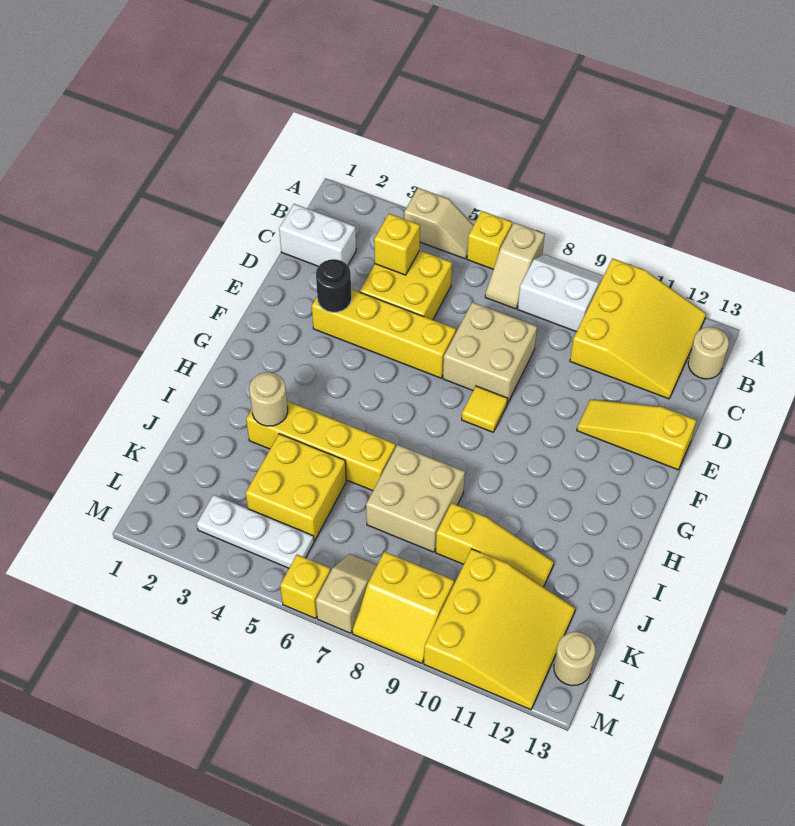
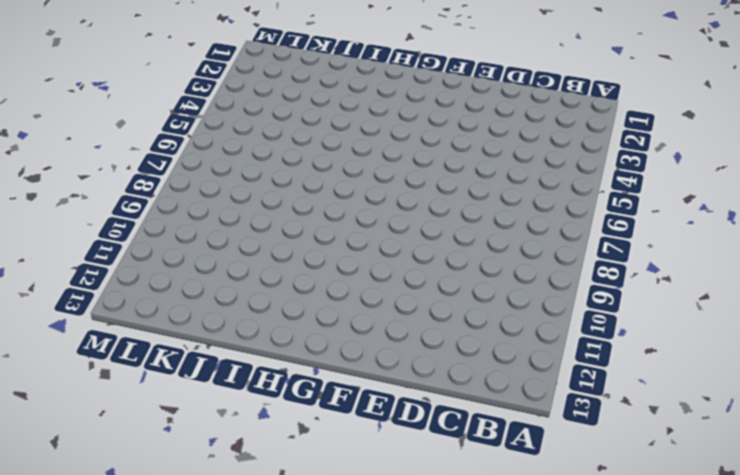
none -> tan slope A4:A5 level 1 top 4
none -> yellow brick A6 level 1
none -> tan slope A7:B7 level 1 top A

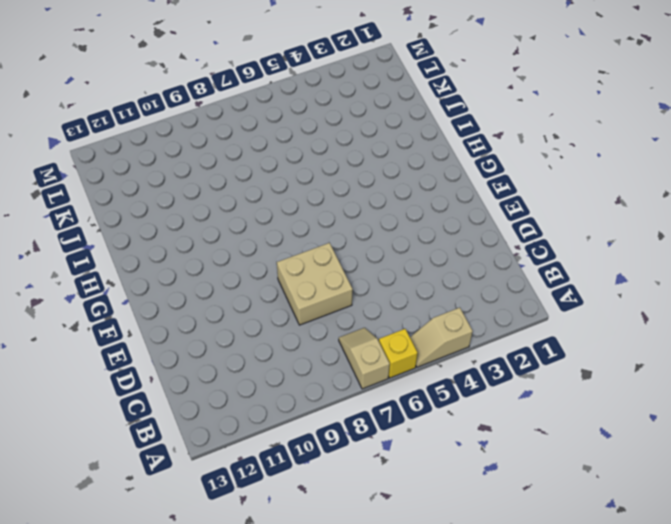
none -> white slope A8:B9 level 1 top B
none -> yellow slope A10:C12 level 1 top 10
none -> tan round brick B13 level 1

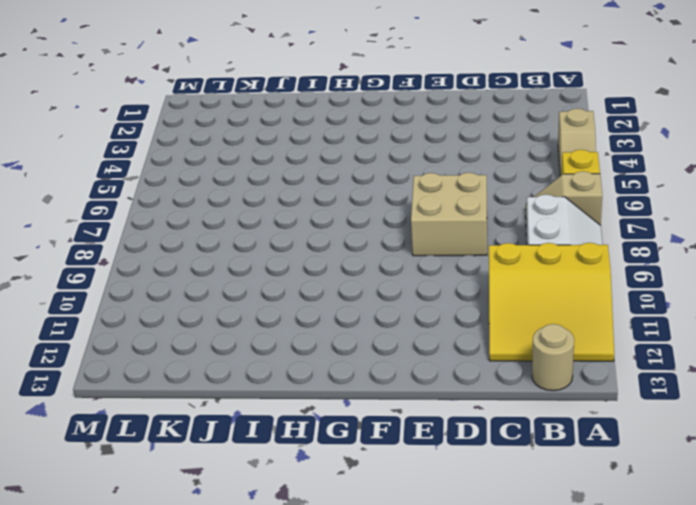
none -> white brick C1:C2 level 1
none -> yellow brick C4:D5 level 1
none -> yellow brick E3:E6 level 1

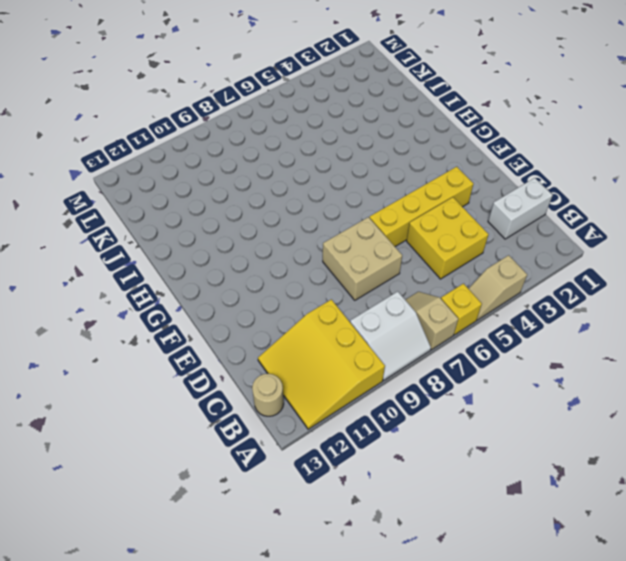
none -> yellow slope E11:E13 level 1 top 13
none -> yellow tile F8 level 1
none -> yellow brick I3:I6 level 1

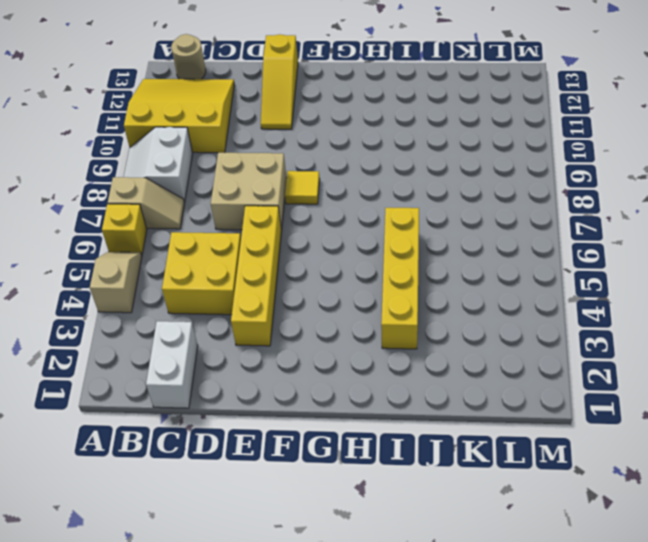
none -> tan brick I7:J8 level 1
none -> yellow brick J4:K5 level 1
none -> yellow slope J9:J11 level 1 top 9

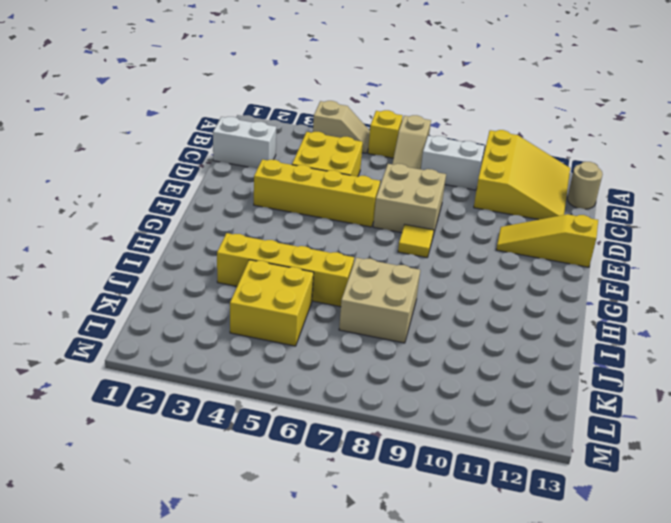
none -> yellow slope J9:J11 level 1 top 9
none -> yellow slope K10:M12 level 1 top 10
none -> white plate L3:L5 level 1

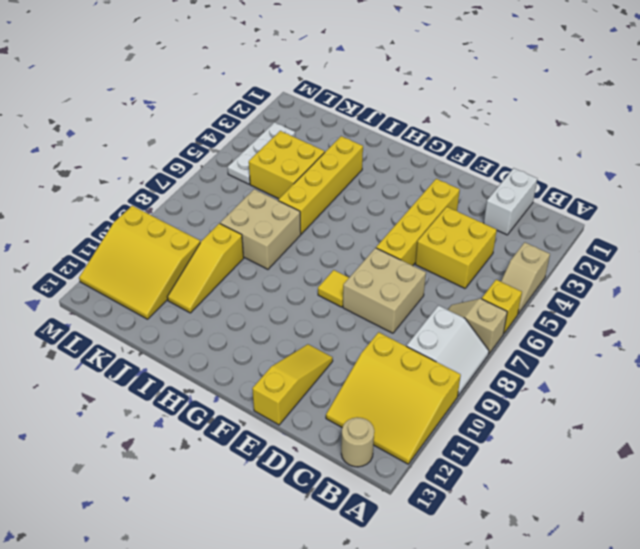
none -> tan slope L7:M7 level 1 top M
none -> yellow slope L8:M9 level 1 top L
none -> tan round brick L13 level 1

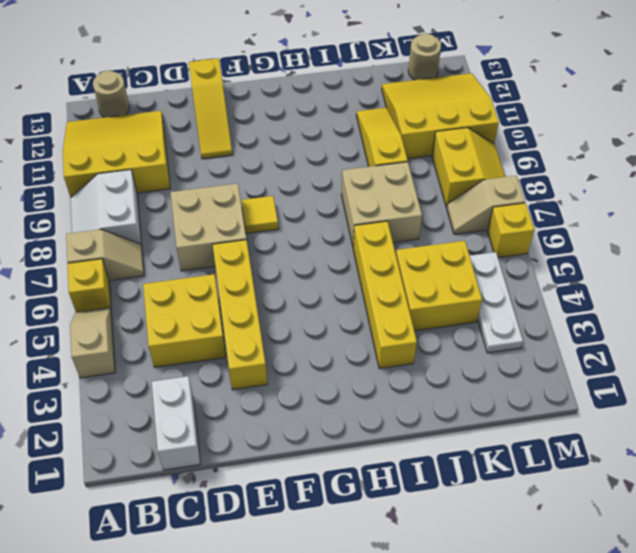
none -> yellow brick C4 level 2
none -> black round brick E3 level 2
none -> tan round brick I3 level 2

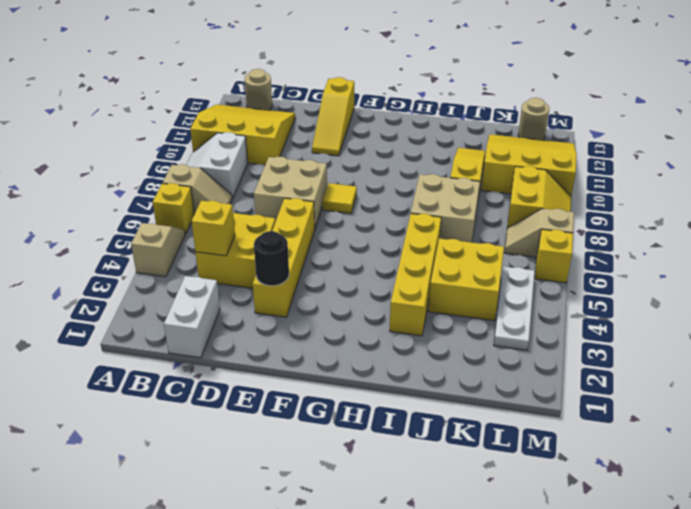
none -> tan round brick I3 level 2

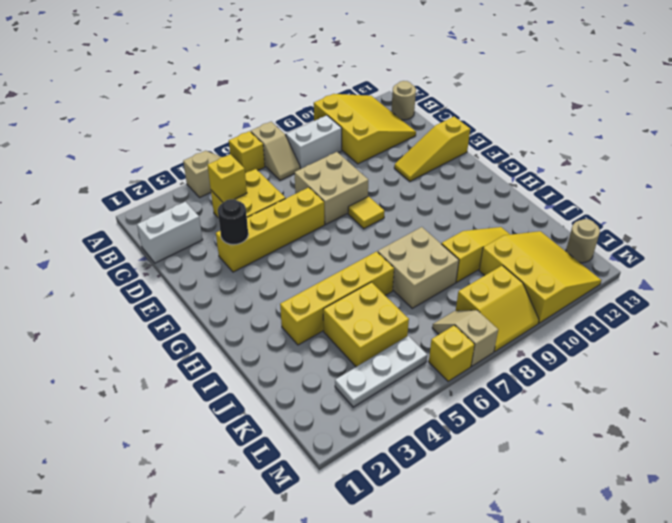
none -> tan round brick I3 level 2

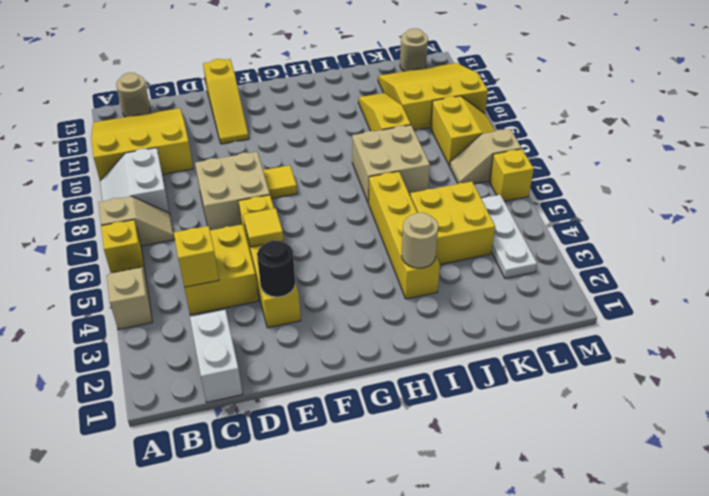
yellow tile E5 level 2 -> none

